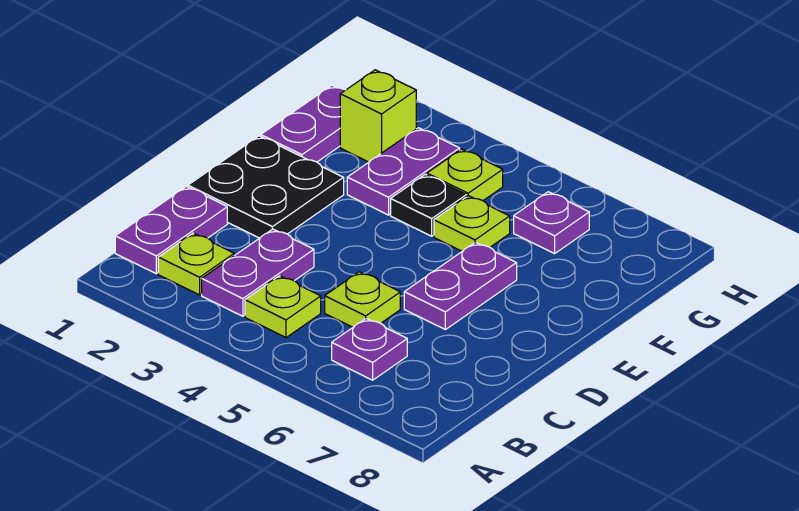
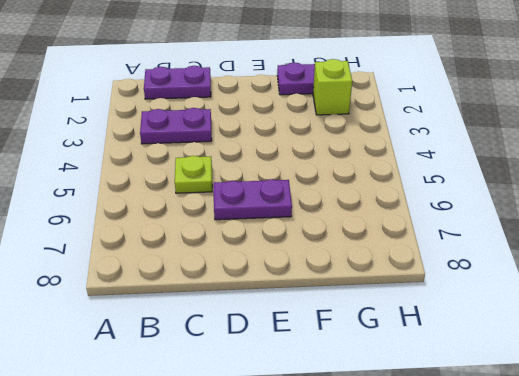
none -> lime plate B2 level 1
none -> lime plate B4 level 1
none -> purple plate B6 level 1

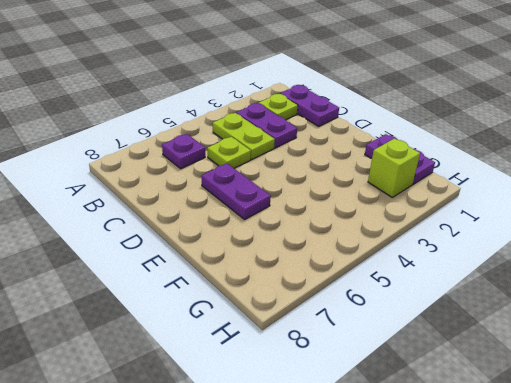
lime plate B4:C4 level 1 -> lime plate B4 level 1
none -> black plate D1:E2 level 1
none -> purple plate F3:G3 level 1
none -> black plate F4 level 1

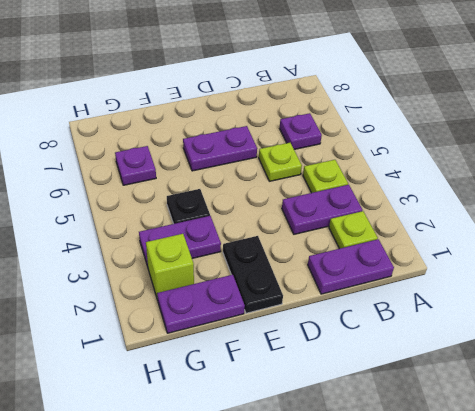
black plate E1:E2 level 1 -> black plate D1:E2 level 1
none -> lime plate F5 level 1
none -> lime plate G4 level 1

